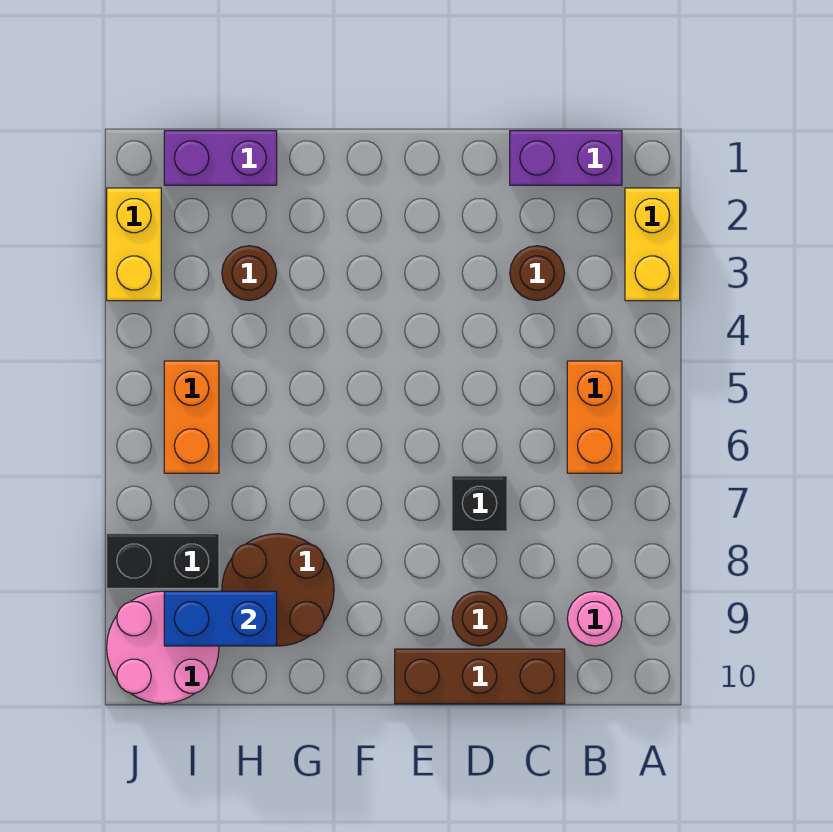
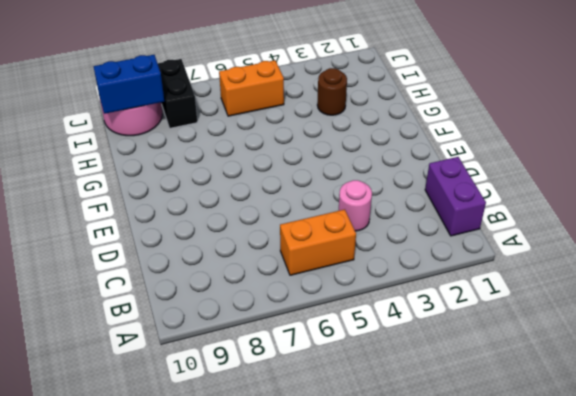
pink round brick C4 level 1 -> pink round brick B9 level 1
blue brick I9:I10 level 2 -> blue brick H9:I9 level 2
none -> yellow brick A2:A3 level 1
none -> brown round brick C3 level 1
none -> brown brick C10:E10 level 1

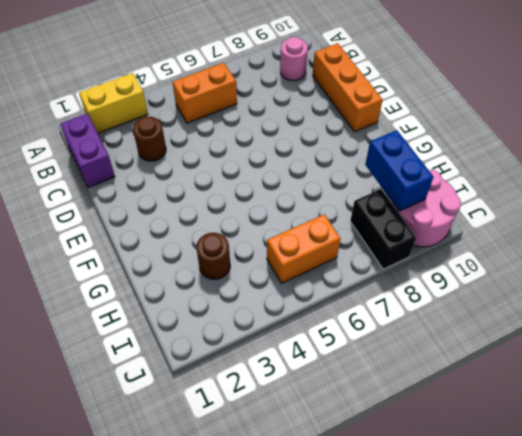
orange brick C10:E10 level 1 -> brown brick C10:E10 level 1
none -> black brick D7 level 1
none -> brown round brick D9 level 1
none -> brown round brick G8:H9 level 1

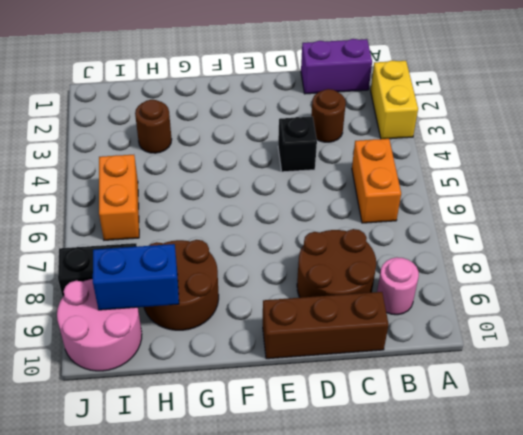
brown round brick C8:D9 level 1 -> brown round brick D9 level 1
black brick D4 level 1 -> black brick D7 level 1
none -> purple brick H1:I1 level 1
none -> yellow brick J2:J3 level 1

